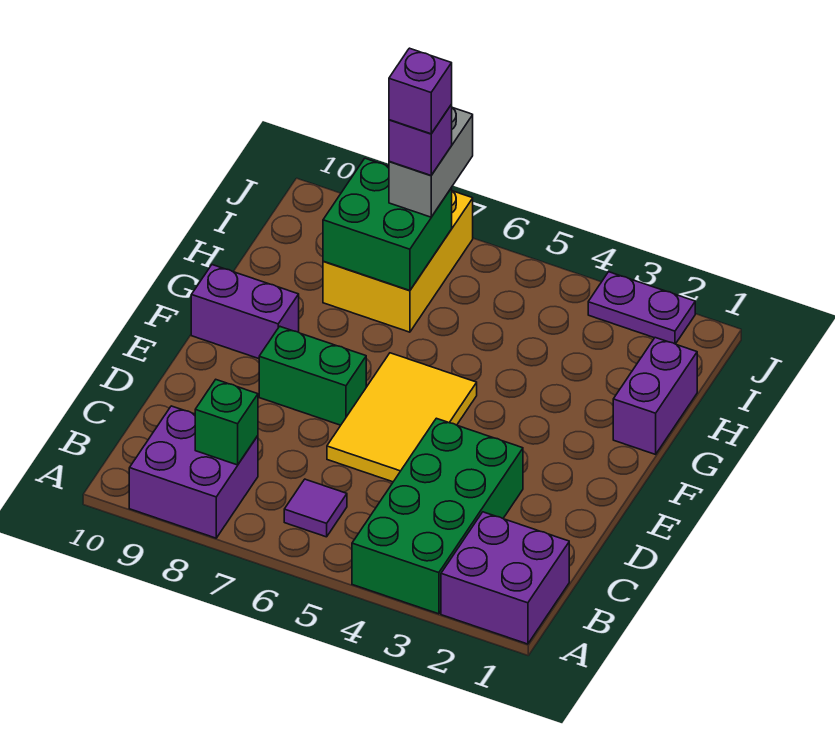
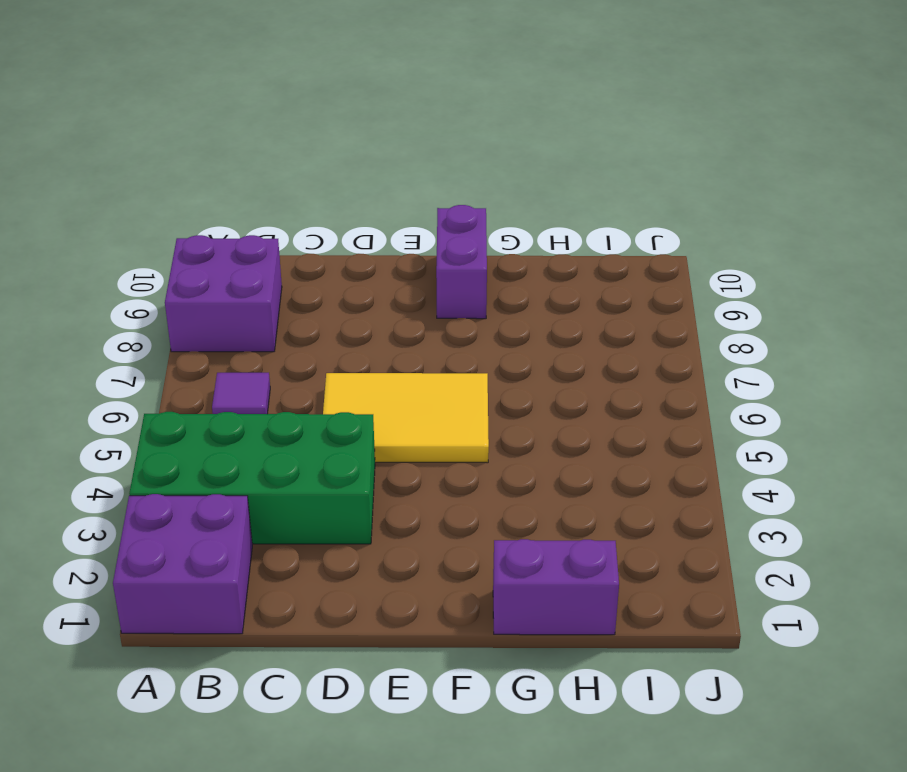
none -> green brick E7:E8 level 1
none -> yellow brick H7:J8 level 1
none -> purple plate J2:J3 level 1

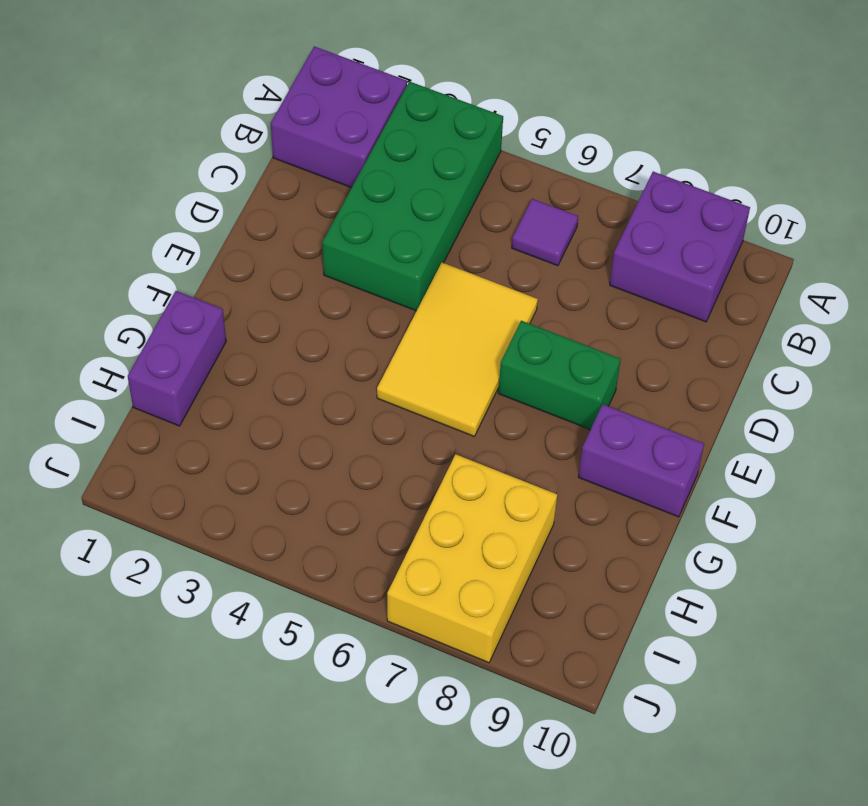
none -> purple plate J2:J3 level 1
none -> green brick B8 level 2
none -> green brick H7:I8 level 2

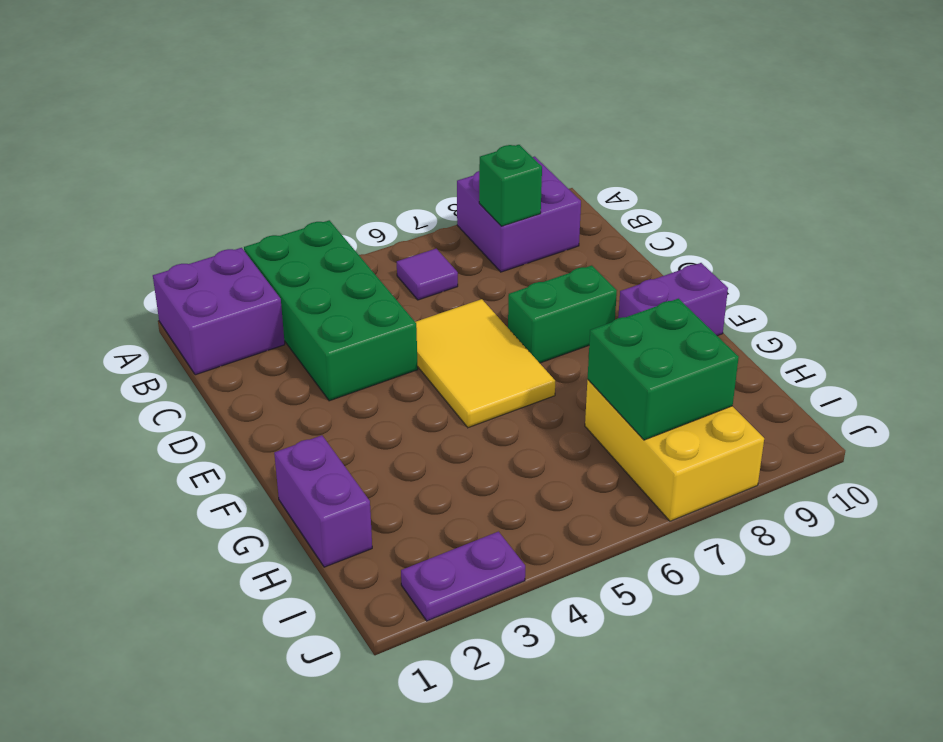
none -> grey brick I7:J7 level 3
none -> purple brick I7 level 4
none -> purple brick I7 level 5

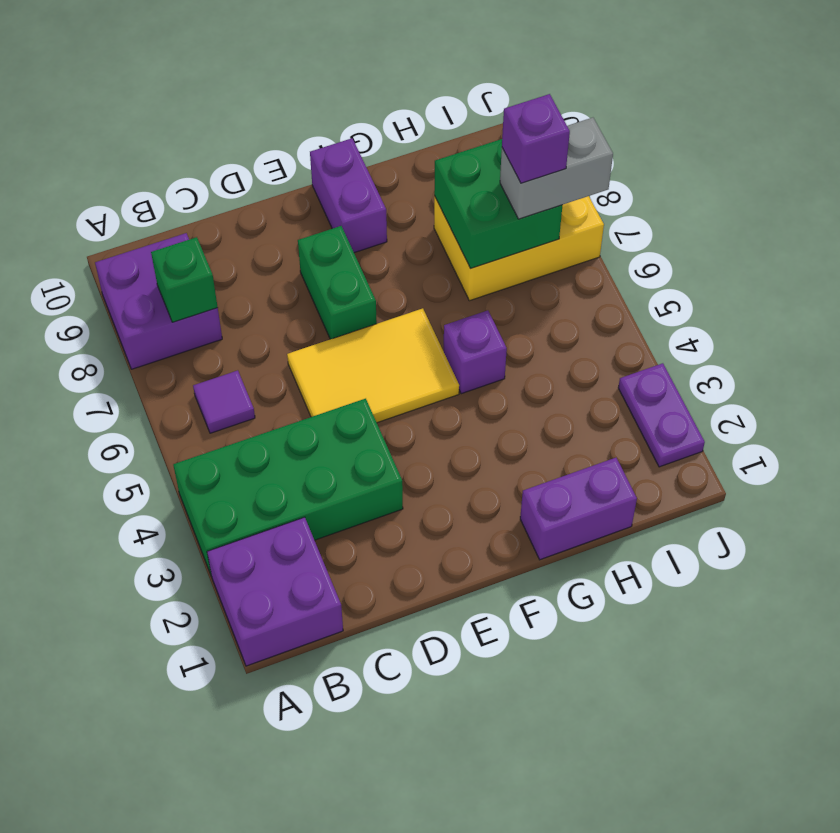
purple brick G5 level 1 -> purple brick I7 level 5

